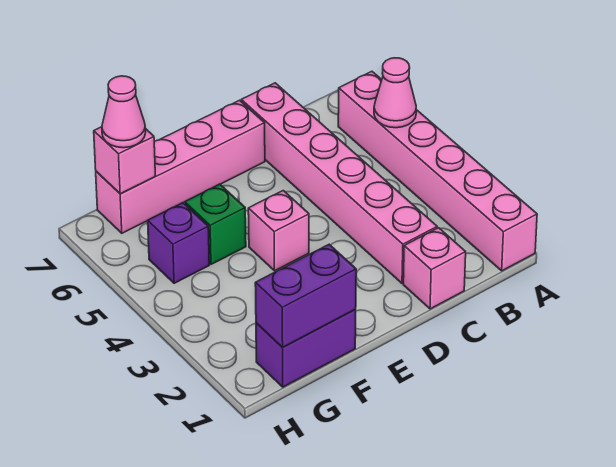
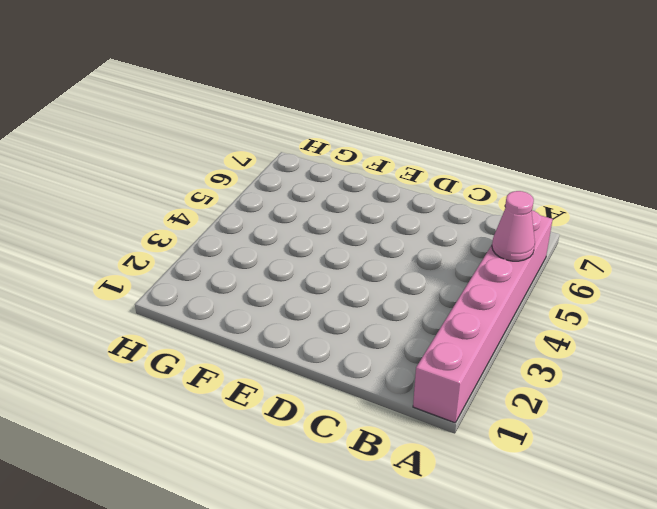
none -> pink brick C1 level 1
none -> pink brick C2:C7 level 1
none -> pink brick D7:G7 level 1

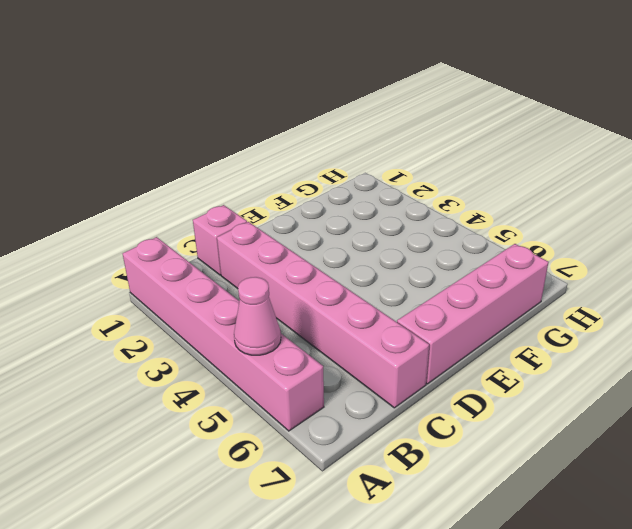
none -> pink brick E4 level 1
none -> purple brick F1:G1 level 1
none -> green brick F5 level 1

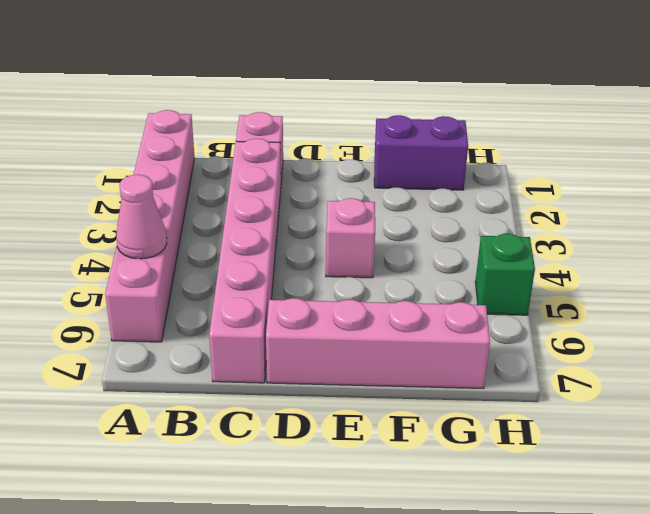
green brick H5 level 1 -> green brick F5 level 1
none -> purple brick G5 level 1
none -> purple brick F1:G1 level 2
none -> pink brick G7 level 2

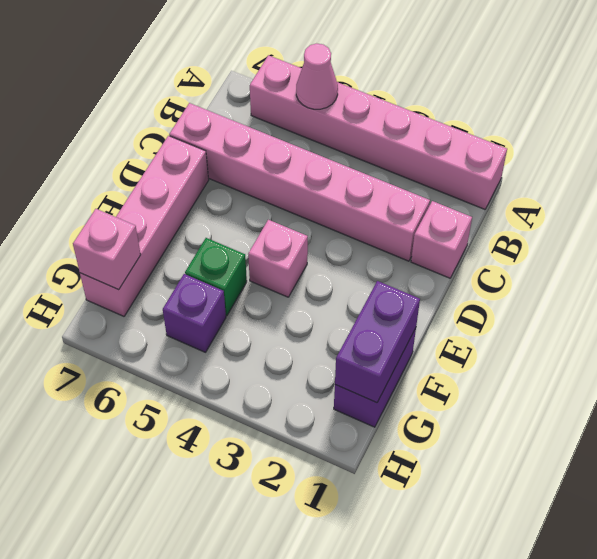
none -> pink cone G7 level 3

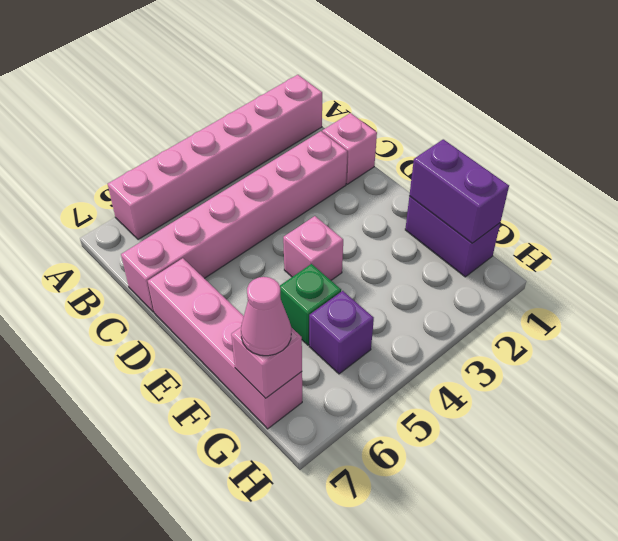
none -> pink cone A5 level 2

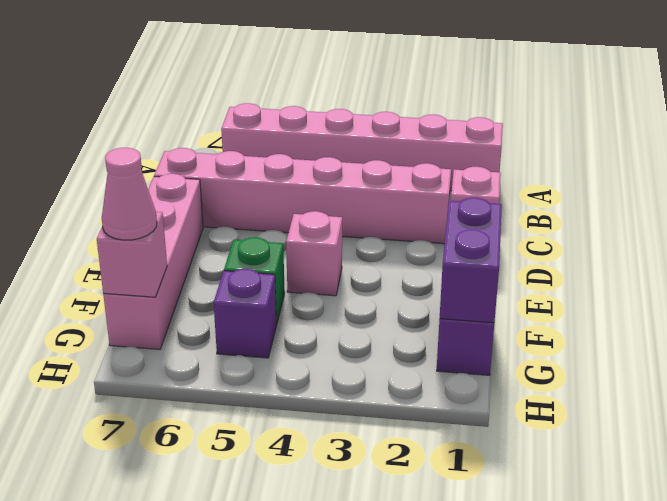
none -> pink cone A5 level 2

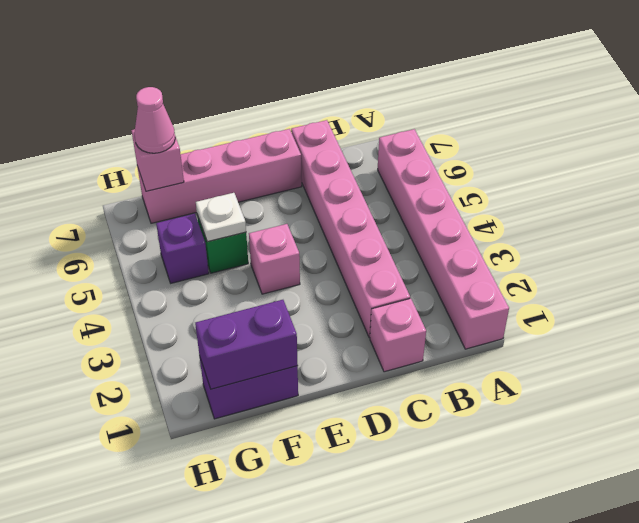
white plate F5 level 2 -> none
none -> pink cone A5 level 2

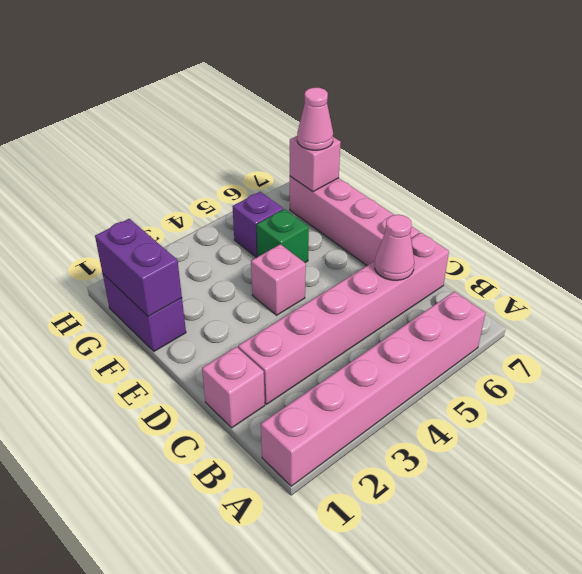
pink cone C6 level 2 -> pink cone A5 level 2

